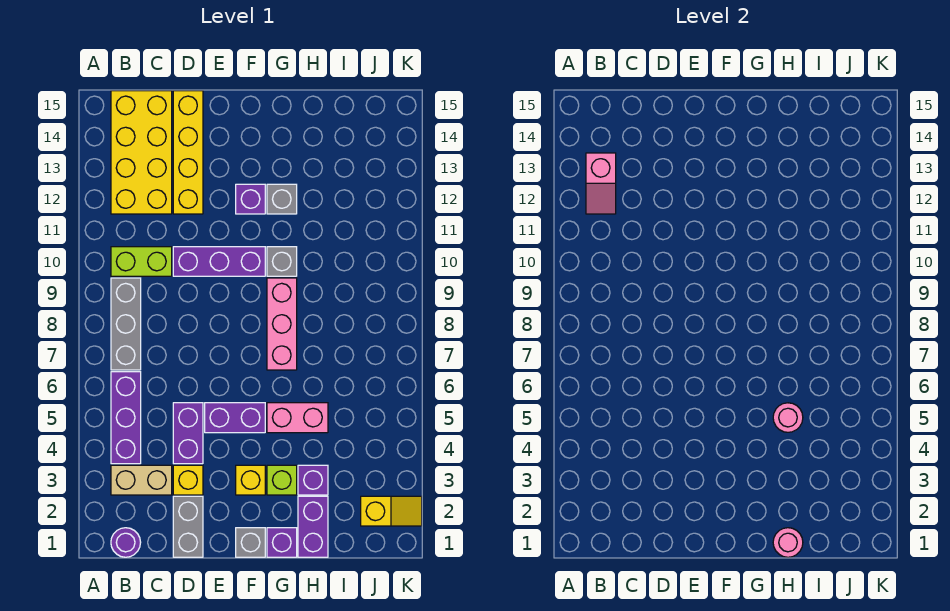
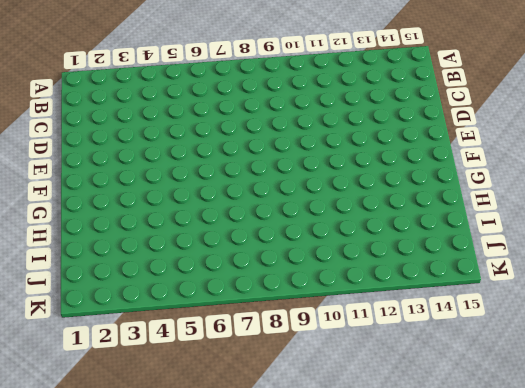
none -> purple round brick B1 level 1
none -> tan brick B3:C3 level 1
none -> purple brick B4:B6 level 1

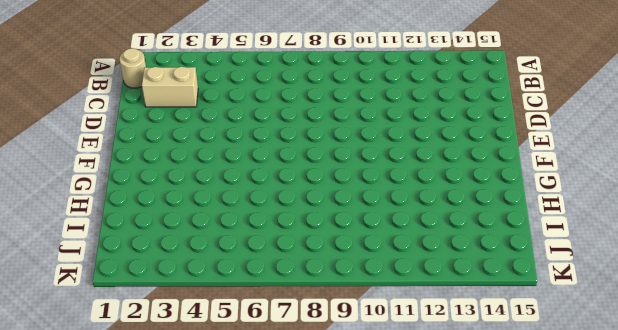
tan round brick B1 level 1 -> purple round brick B1 level 1
tan brick C2:C3 level 1 -> tan brick B3:C3 level 1
none -> purple brick B4:B6 level 1
none -> grey brick B7:B9 level 1
none -> lime brick B10:C10 level 1

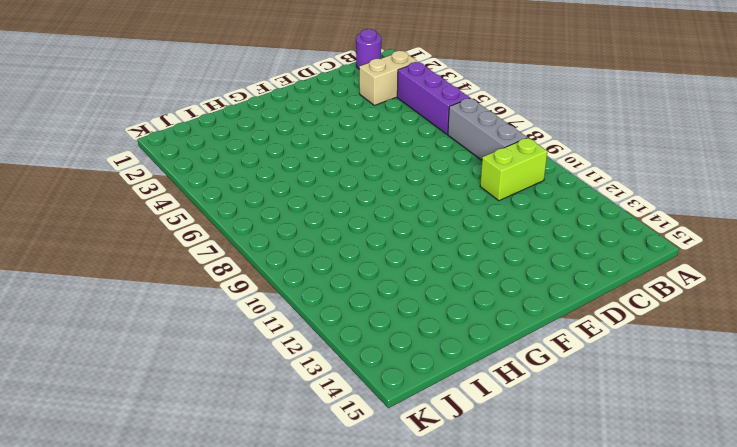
none -> yellow brick B12:C15 level 1
none -> grey brick D1:D2 level 1
none -> yellow brick D3 level 1

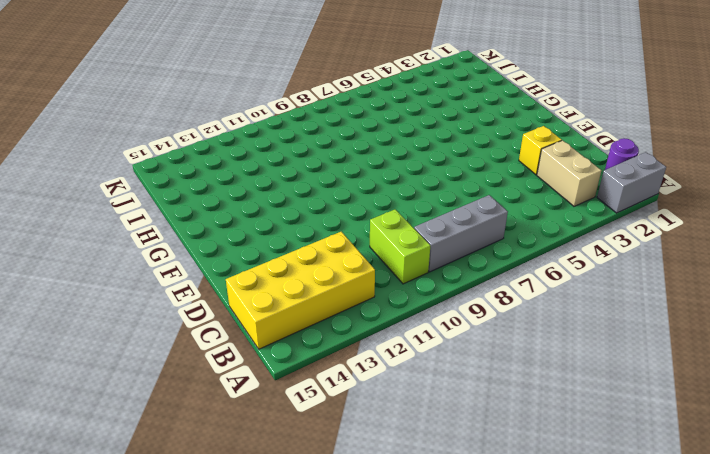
grey brick A1:A2 level 1 -> grey brick D1:D2 level 1
none -> purple brick B4:B6 level 1
none -> purple brick D4:D5 level 1
none -> purple brick D10:F10 level 1

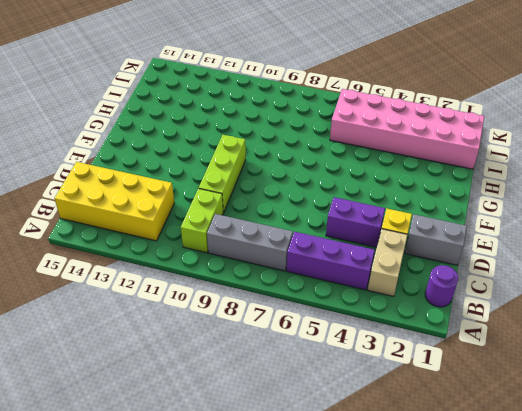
lime brick D10:F10 level 1 -> purple brick D10:F10 level 1
pink brick I1:J6 level 1 -> yellow slope J2:K2 level 1 top J
none -> yellow brick D12:D15 level 1
none -> purple brick E5:F5 level 1
none -> grey brick F1 level 1

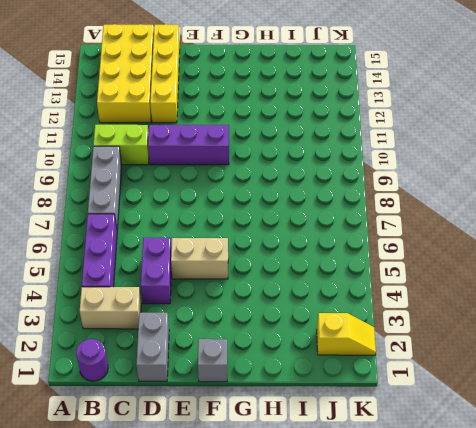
tan brick E5:F5 level 1 -> purple brick E5:F5 level 1
none -> yellow brick D3 level 1
none -> yellow brick F3 level 1
none -> purple brick F12 level 1

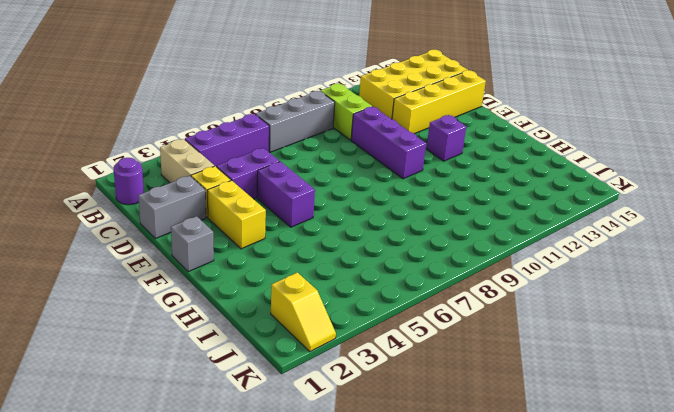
yellow brick E3:F3 level 1 -> yellow brick F3 level 1
none -> purple brick G1 level 1
none -> lime brick G3 level 1
none -> pink brick G5:H5 level 1

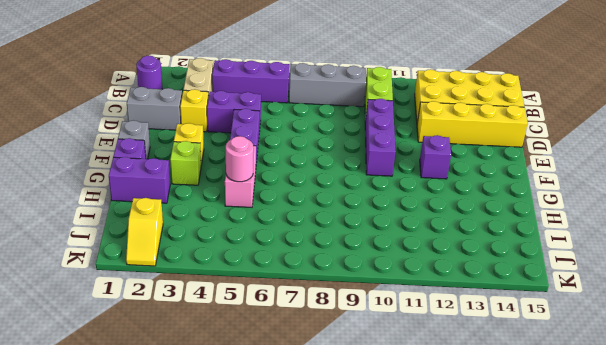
none -> pink brick G7:G9 level 1
none -> grey brick G10 level 1
none -> grey brick G12 level 1

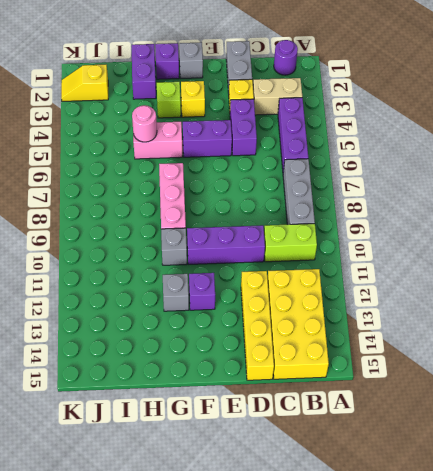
none -> purple brick H3 level 1
none -> pink slope B12:B13 level 2 top 13
none -> pink round brick H1 level 2

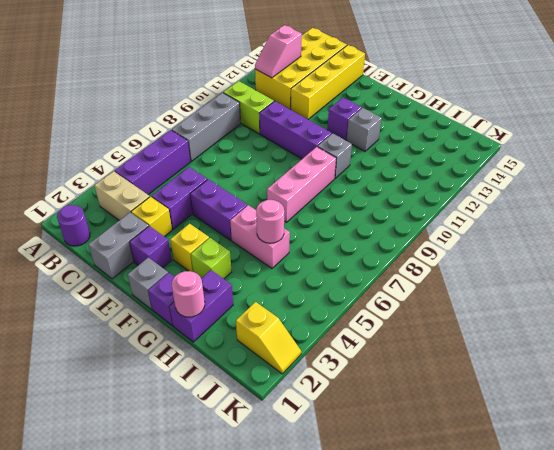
purple brick E2 level 1 -> purple brick H3 level 1

